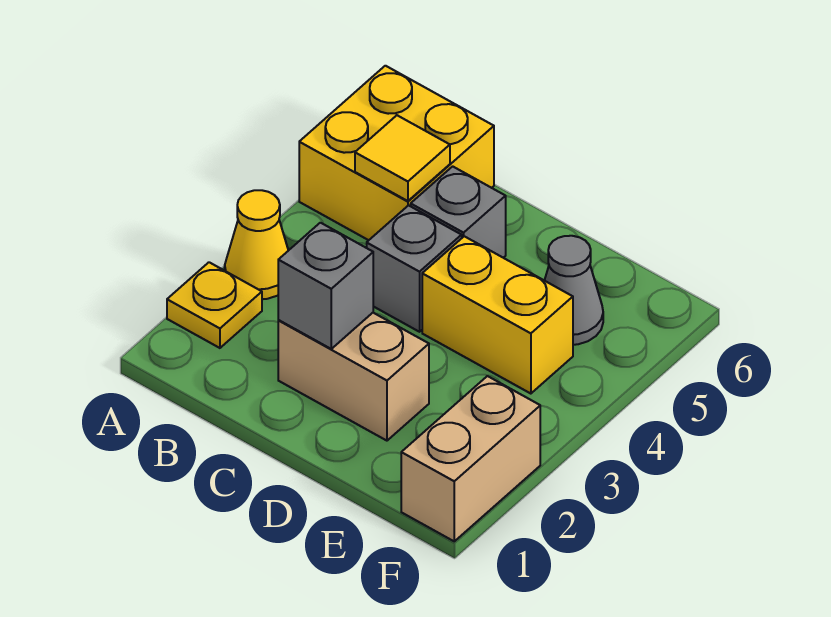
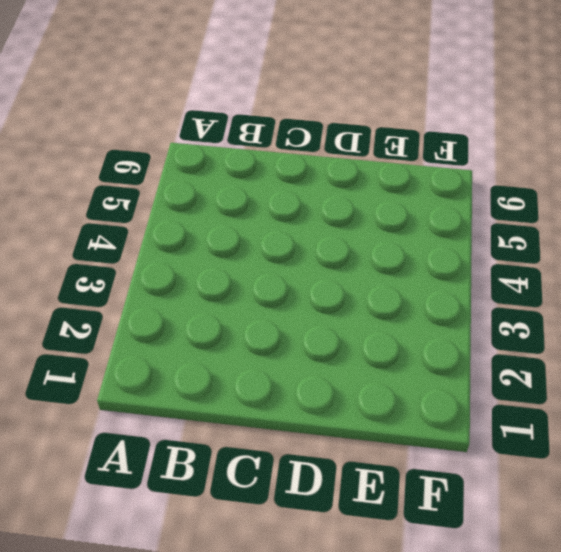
none -> yellow plate A2 level 1
none -> yellow cone A3 level 1

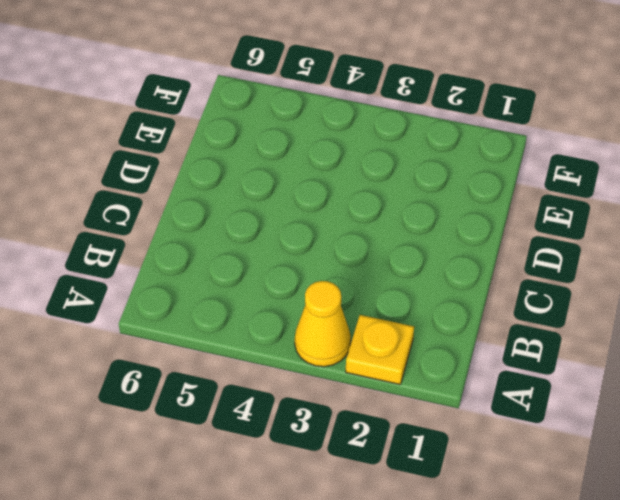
none -> yellow brick A5:B6 level 1
none -> tan brick C2:D2 level 1

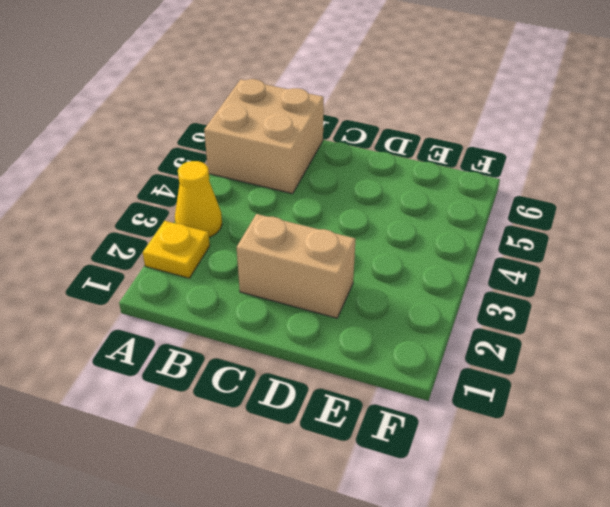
tan brick A5:B6 level 1 -> yellow brick A5:B6 level 1
none -> grey brick C4 level 1
none -> grey brick C5 level 1

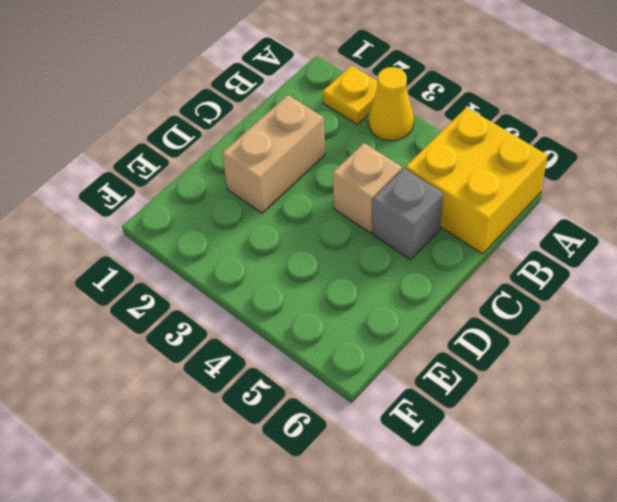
tan brick C4 level 1 -> grey brick C4 level 1
none -> yellow brick D4:E4 level 1
none -> grey cone E5 level 1

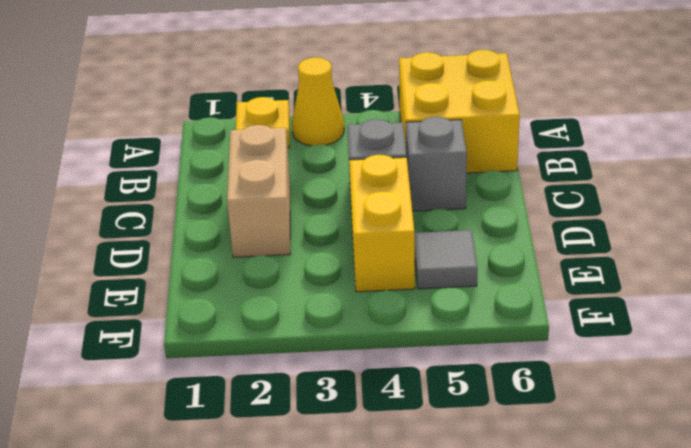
grey tile E5 level 1 -> grey cone E5 level 1
none -> tan brick F1:F2 level 1
none -> yellow tile B5 level 2

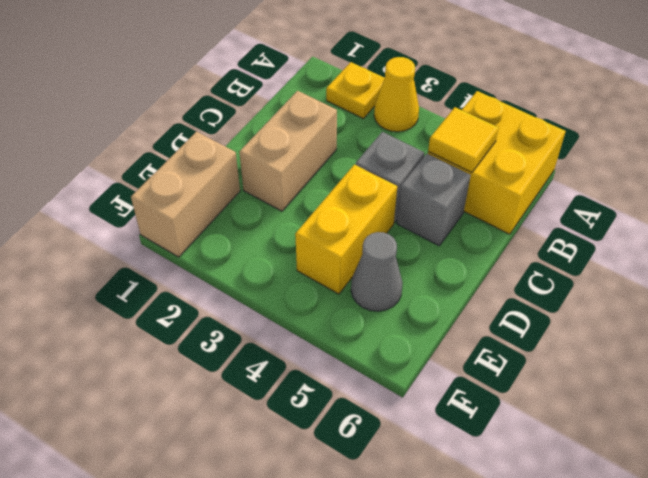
tan brick E1:F1 level 1 -> tan brick F1:F2 level 1
none -> grey brick C2 level 2

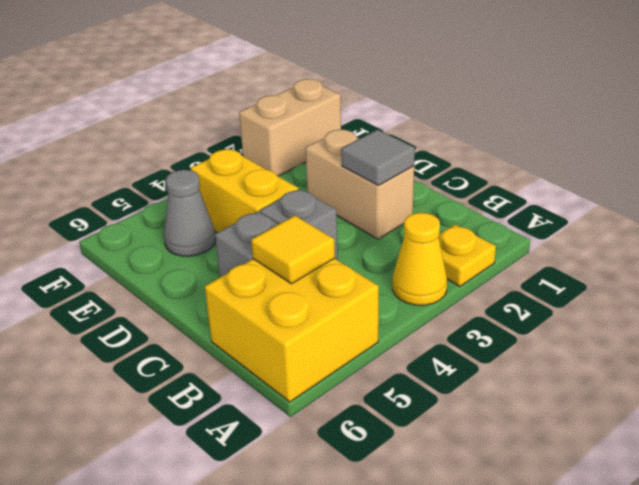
grey tile C2 level 2 -> grey brick C2 level 2

